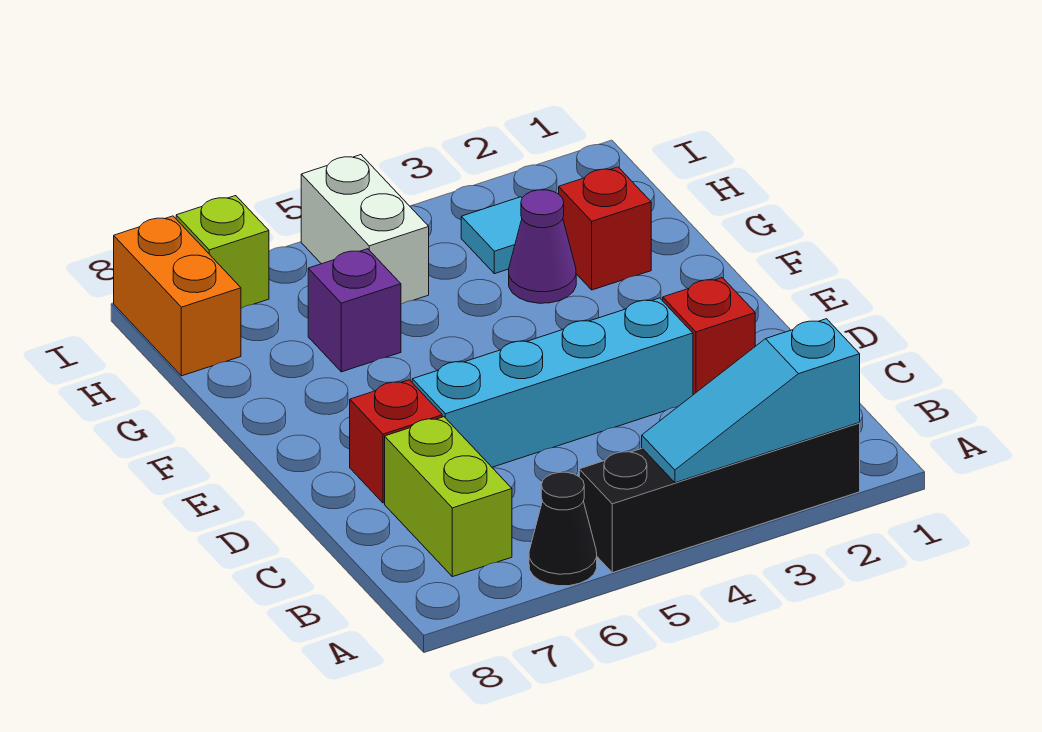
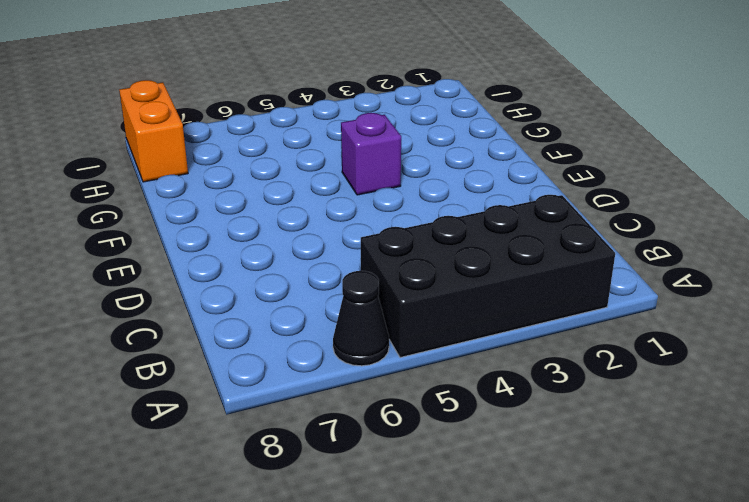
black brick A2:B5 level 1 -> black brick A2:A5 level 1
purple brick F4 level 1 -> purple brick G6 level 1
none -> lime brick B7:C7 level 1
none -> red brick D2 level 1
none -> cyan brick D3:D6 level 1

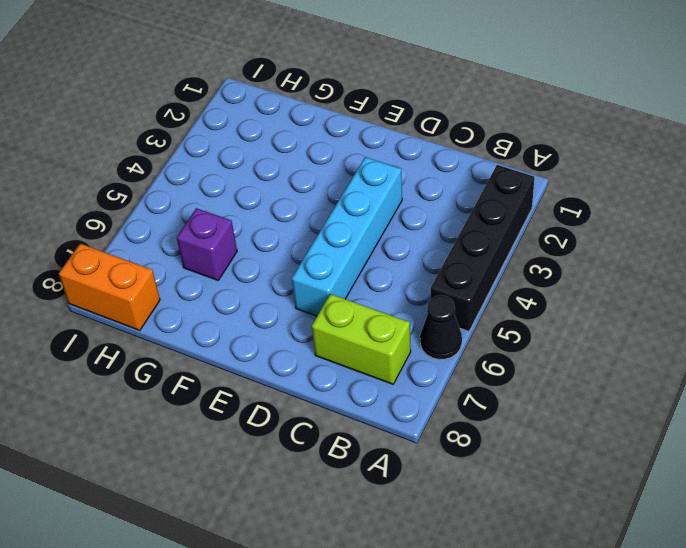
none -> red brick D2 level 1
none -> red brick D7 level 1
none -> red brick G2 level 1

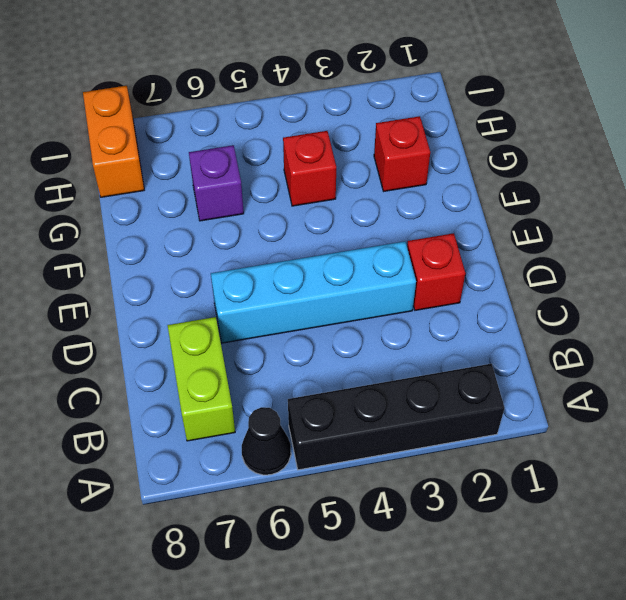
red brick G4 level 1 -> red brick D7 level 1
none -> purple cone G3 level 1
none -> cyan tile H3 level 1
none -> white brick H5:I5 level 1

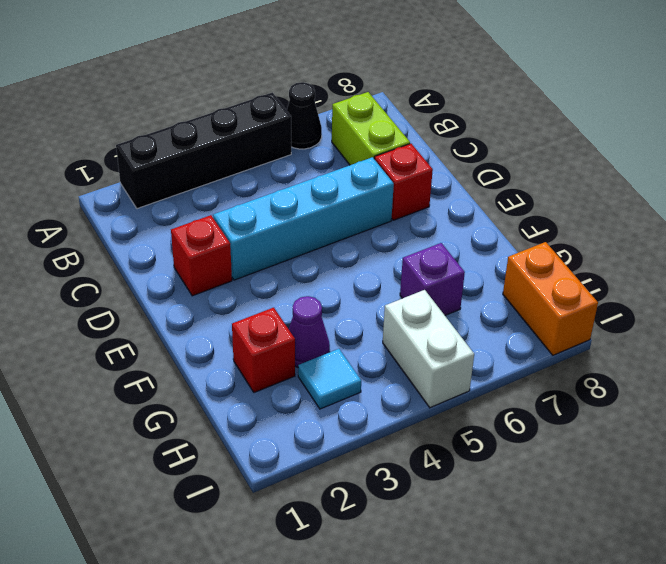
none -> lime brick I7 level 1
none -> cyan slope A2:A4 level 2 top 2

